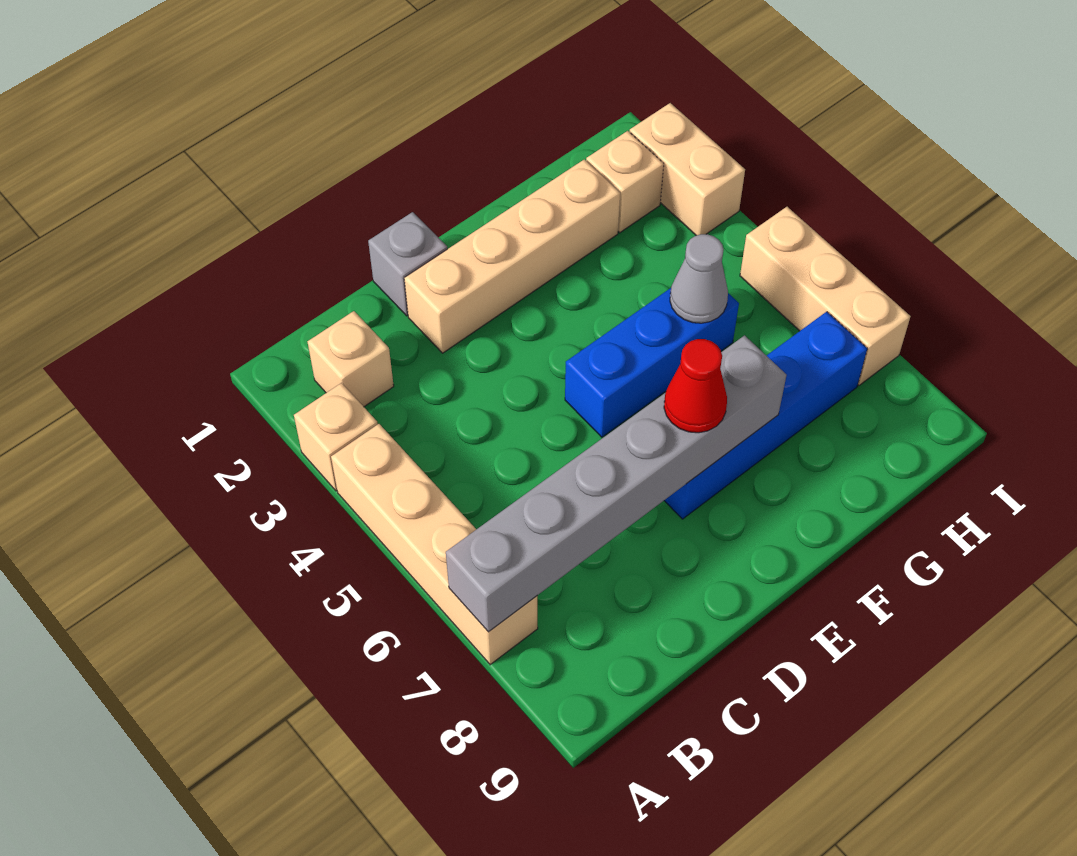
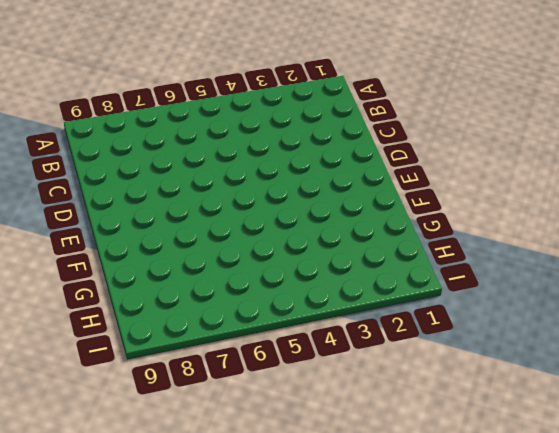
none -> tan brick A3 level 1
none -> tan brick A4:A7 level 1
none -> tan brick B2 level 1

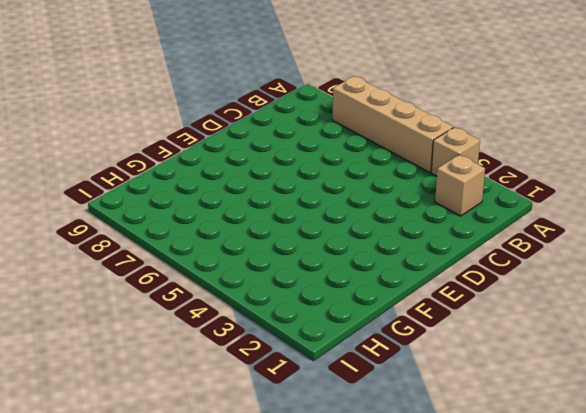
none -> grey brick D1 level 1
none -> tan brick D2:G2 level 1
none -> blue brick E5:G5 level 1

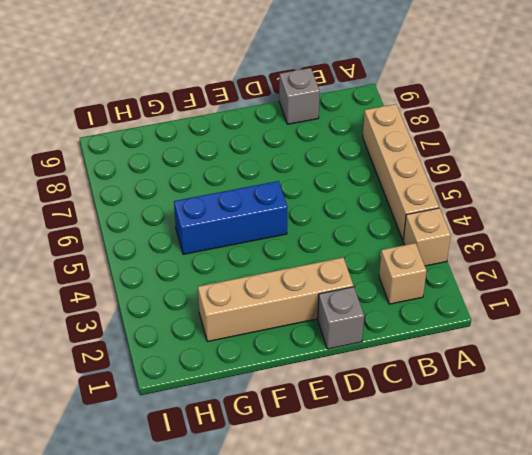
grey brick C9 level 1 -> none
none -> blue brick E7:H7 level 1
none -> tan brick H2 level 1
none -> tan brick I2:I3 level 1

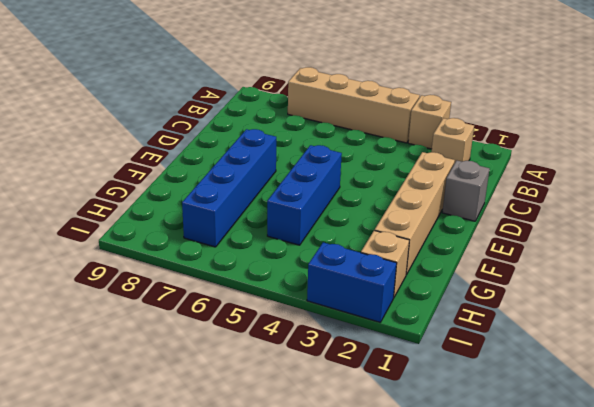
blue brick I2:I3 level 1 -> tan brick I2:I3 level 1
none -> tan brick I5:I7 level 1
none -> grey brick A7:F7 level 2
none -> grey cone G5 level 2

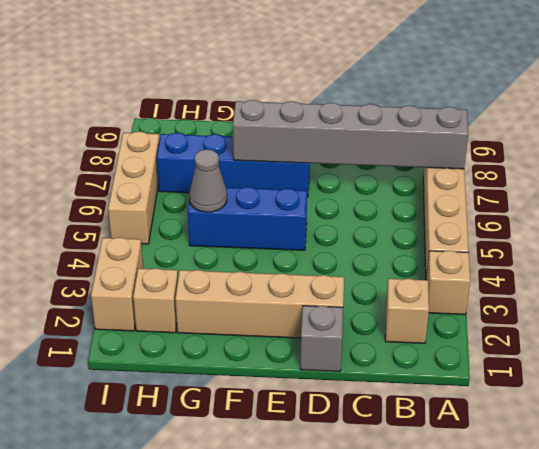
none -> red cone E7 level 3

